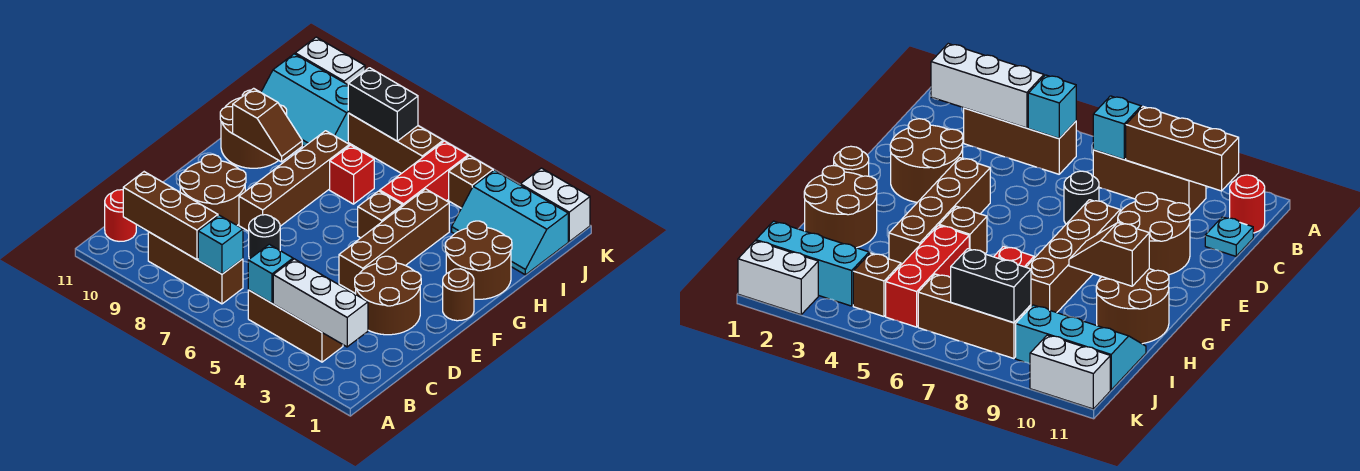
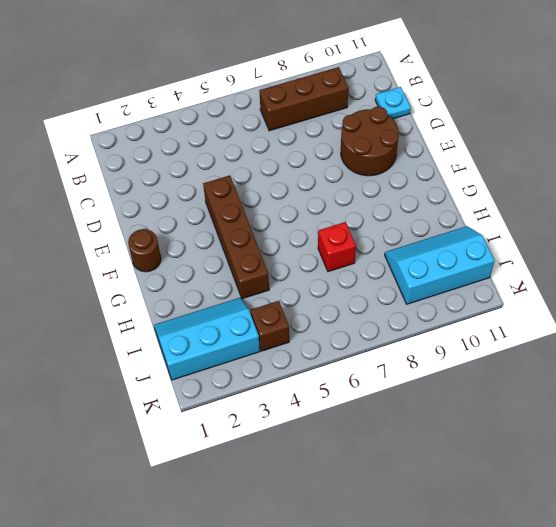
none -> brown brick B3:B5 level 1
none -> red round brick B11 level 1
none -> brown round brick D2:E3 level 1

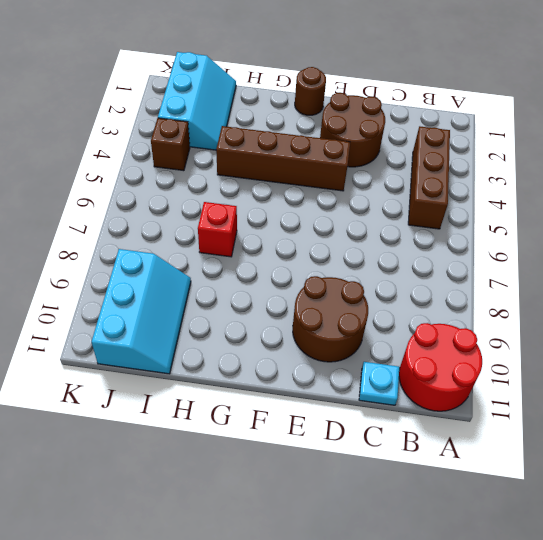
red round brick A10:B11 level 1 -> red round brick B11 level 1
none -> brown brick B7:B9 level 1
none -> black round brick D7 level 1
none -> brown brick E8:H8 level 1

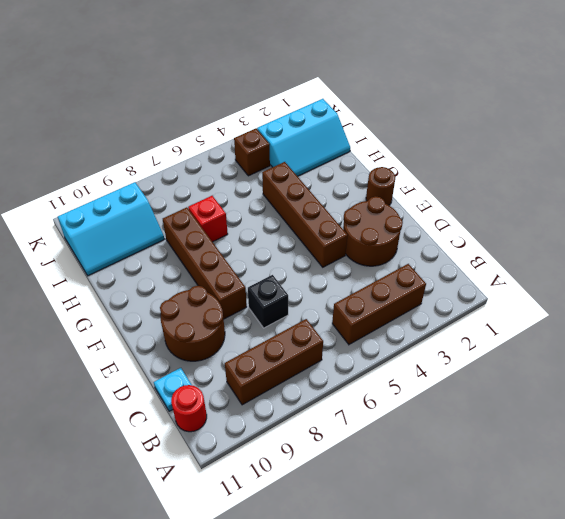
black brick D7 level 1 -> black round brick D7 level 1
none -> brown round brick G1:H2 level 1
none -> brown brick G5 level 1
none -> brown round brick G10:H11 level 1

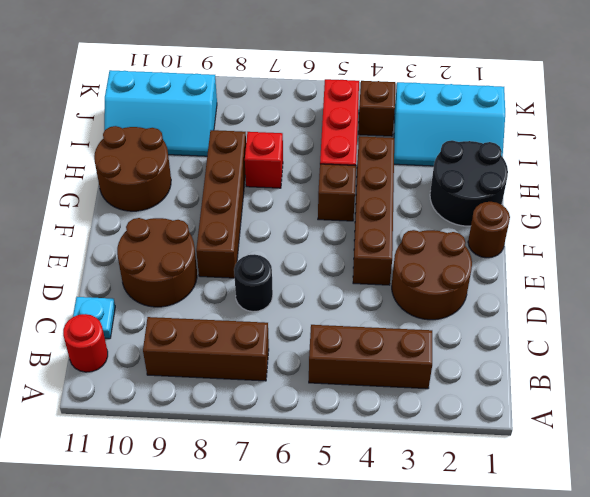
black round brick G1:H2 level 1 -> brown round brick G1:H2 level 1
none -> brown brick J6:J8 level 1
none -> white brick K1:K2 level 1
none -> white brick K10:K11 level 1

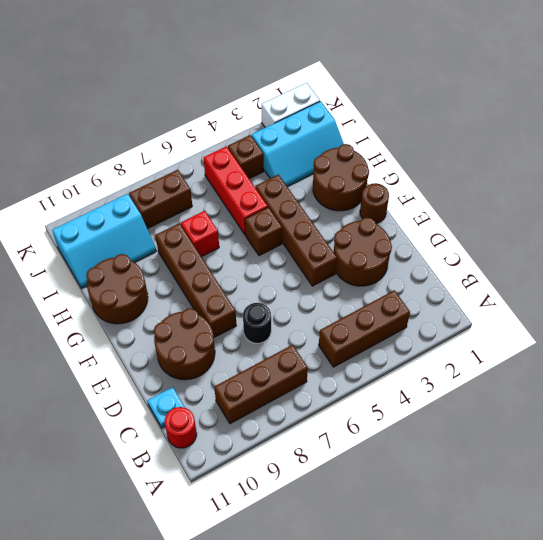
brown brick J7:J8 level 1 -> brown brick J6:J8 level 1
none -> white brick K10:K11 level 1
none -> white brick B2:B4 level 2
none -> cyan brick B5 level 2

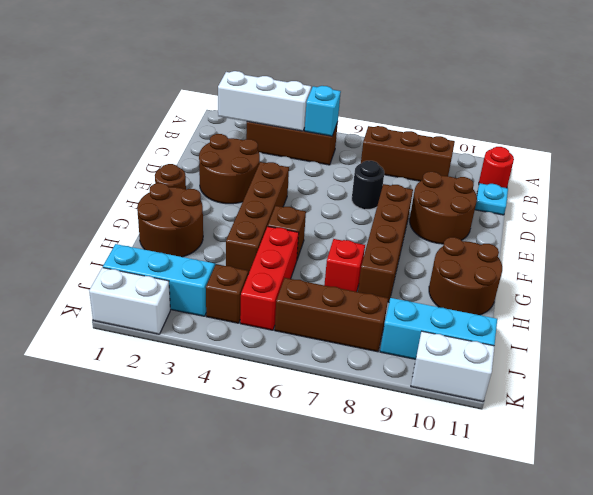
none -> cyan brick B7 level 2
none -> brown brick B8:B10 level 2
none -> brown slope G9:G10 level 2 top 10

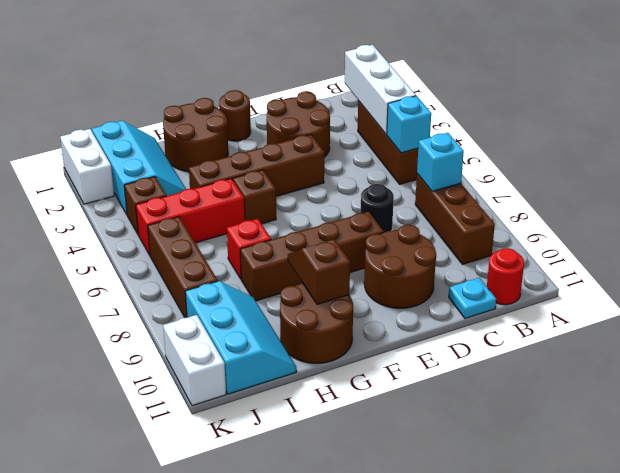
none -> brown brick B8:B10 level 2
none -> black brick J7:J8 level 2

